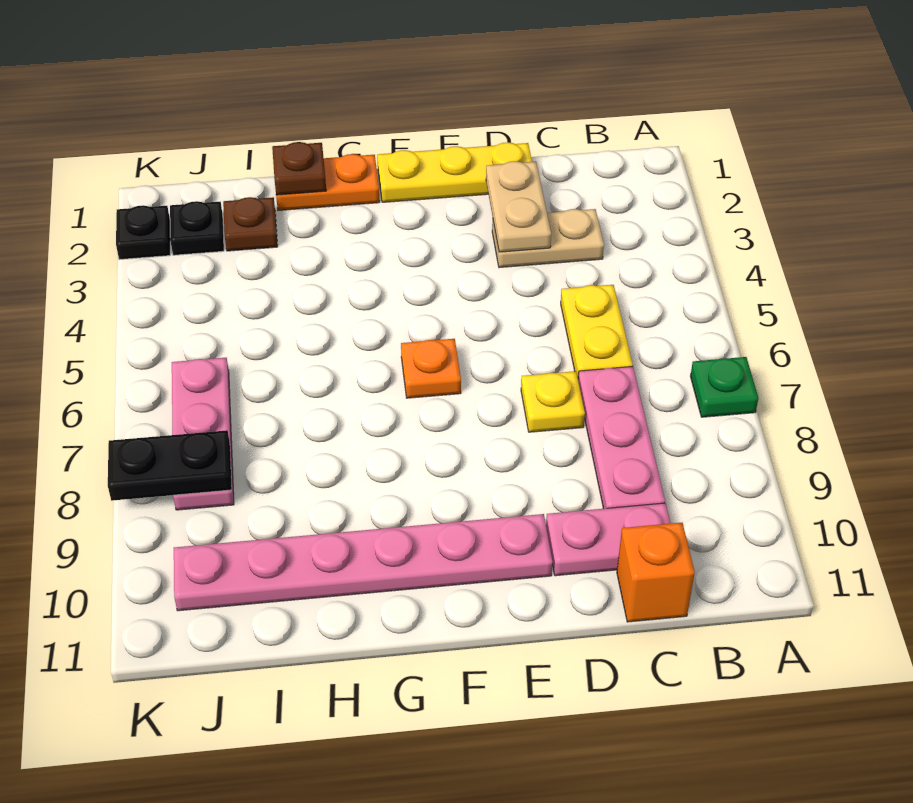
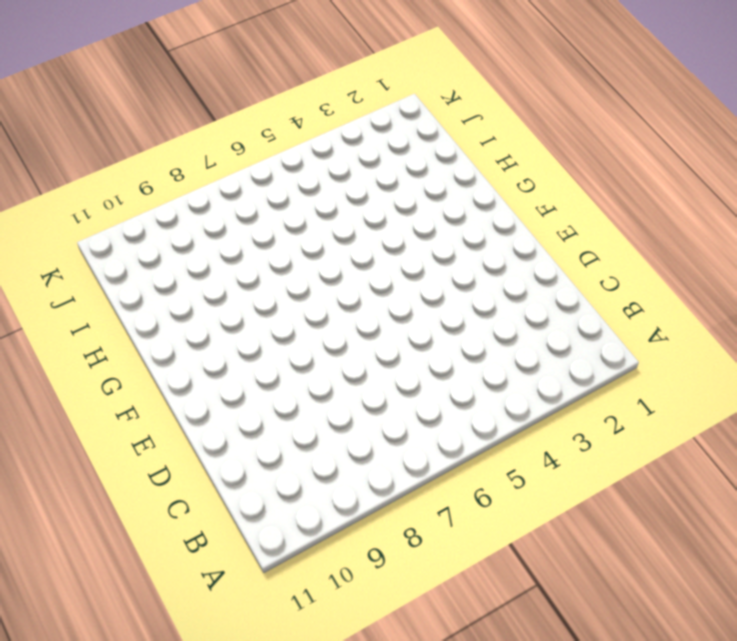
none -> green plate A7 level 1
none -> tan plate C3:D3 level 1
none -> yellow plate C5:C6 level 1

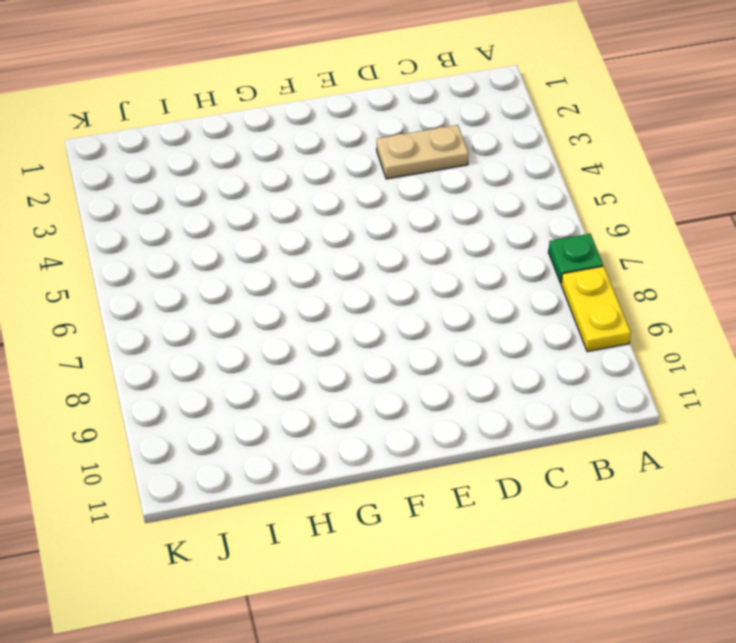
yellow plate A8:A9 level 1 -> yellow plate C5:C6 level 1
none -> pink plate C7:C9 level 1
none -> pink plate C10:D10 level 1
none -> orange brick C11 level 1

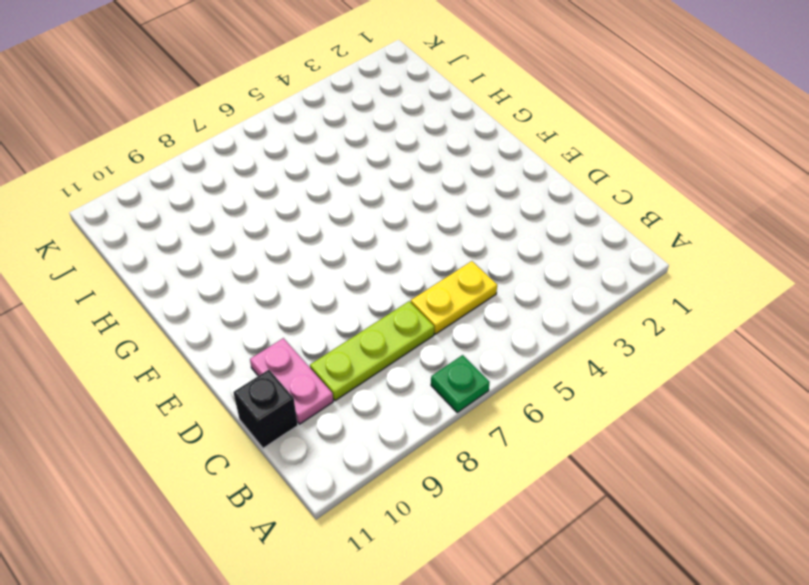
lime plate C7:C9 level 1 -> pink plate C7:C9 level 1
black brick C11 level 1 -> orange brick C11 level 1
none -> tan plate C3:D3 level 1
none -> yellow plate D1:F1 level 1
none -> yellow plate D7 level 1

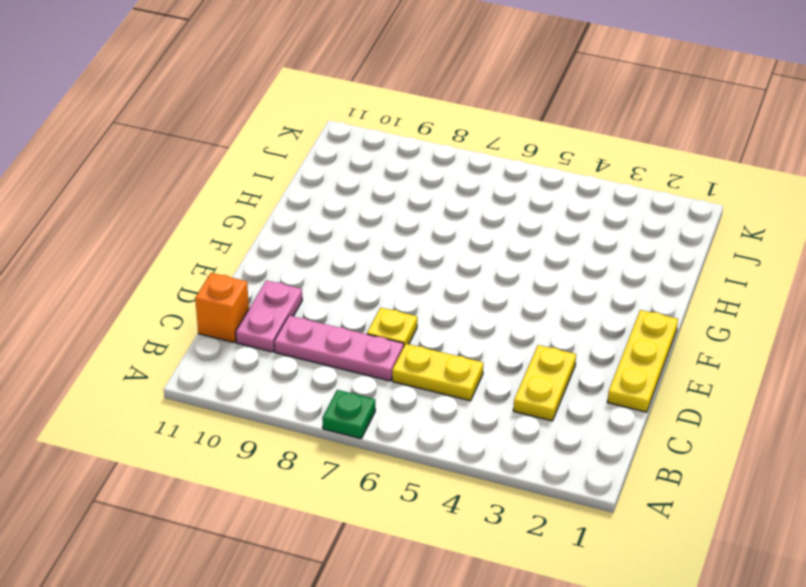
yellow plate C3:D3 level 1 -> tan plate C3:D3 level 1
none -> pink plate E10:J10 level 1
none -> orange plate F6 level 1
none -> orange plate G1:H1 level 1

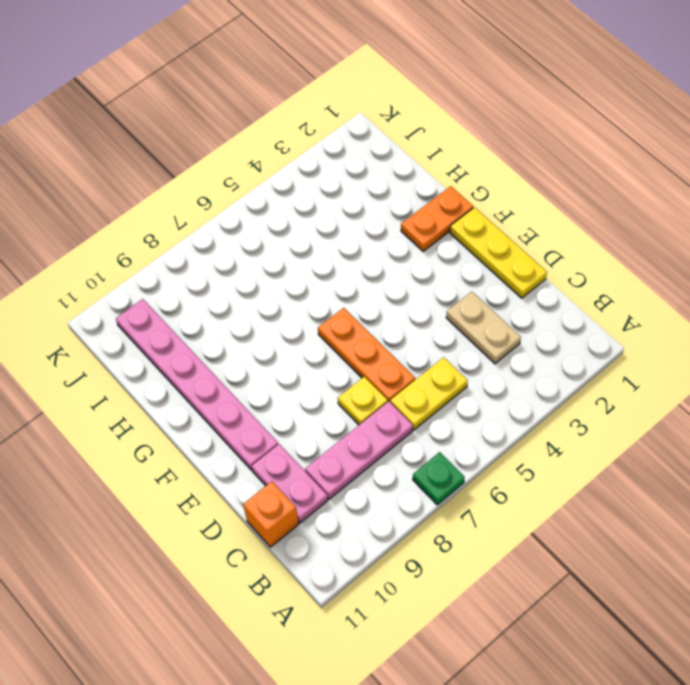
orange plate D6:F6 level 1 -> orange plate F6 level 1
orange plate G1:G2 level 1 -> orange plate G1:H1 level 1
none -> brown plate I2 level 1
none -> black plate J2 level 1
none -> pink plate J6:J8 level 1

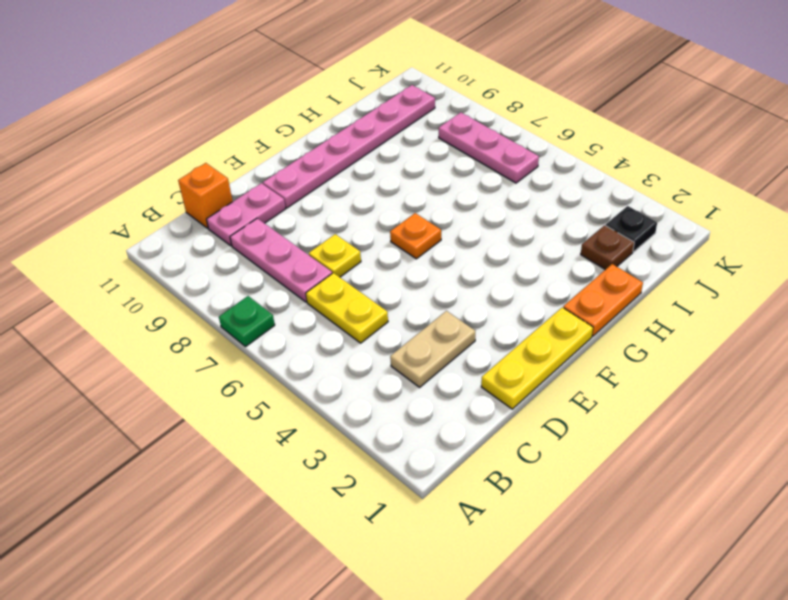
none -> black plate K2 level 1
none -> tan plate D2:D3 level 2
none -> brown plate H1 level 2

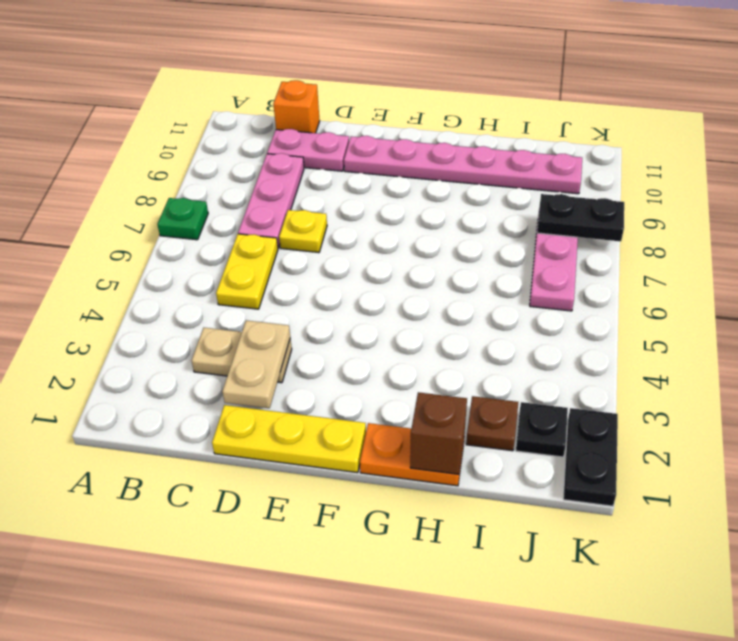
brown brick H1 level 2 -> brown plate H1 level 2
black plate K1:K2 level 1 -> black plate K2 level 1
none -> orange plate F6 level 1

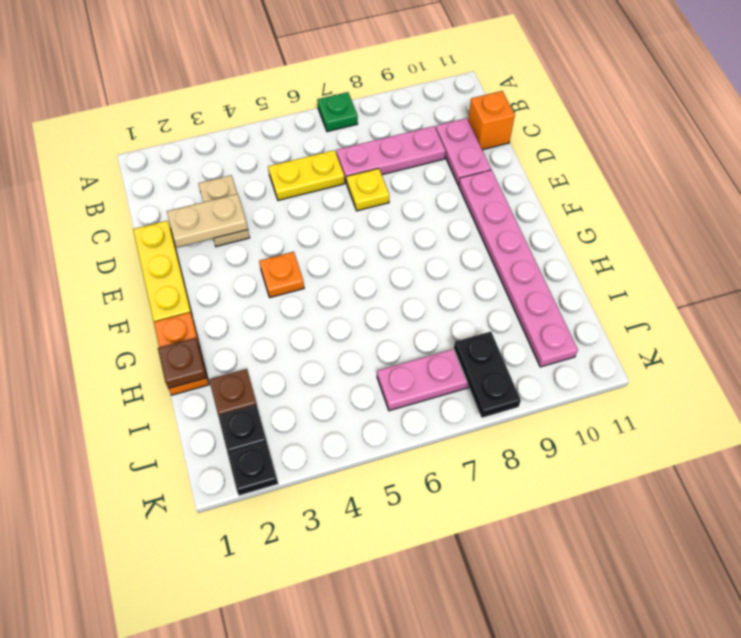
orange plate F4 level 1 -> orange plate F6 level 1

